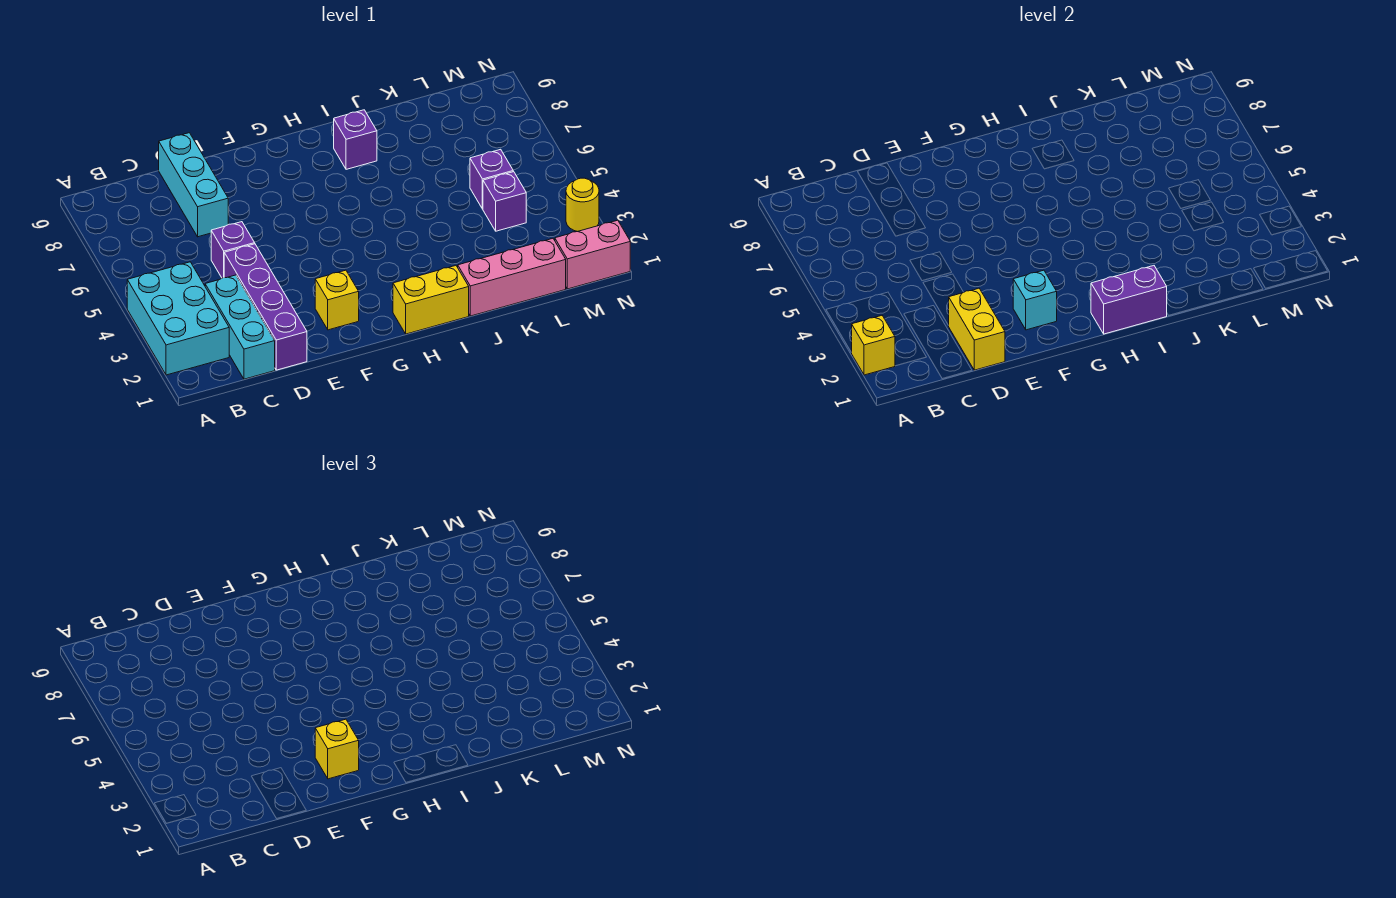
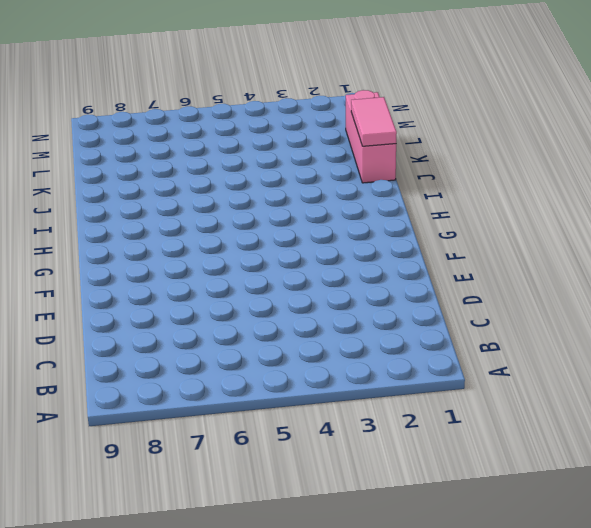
pink tile J1:K1 level 2 -> none
none -> cyan brick A2:B4 level 1
none -> cyan brick C1:C3 level 1
none -> purple brick D1:D4 level 1

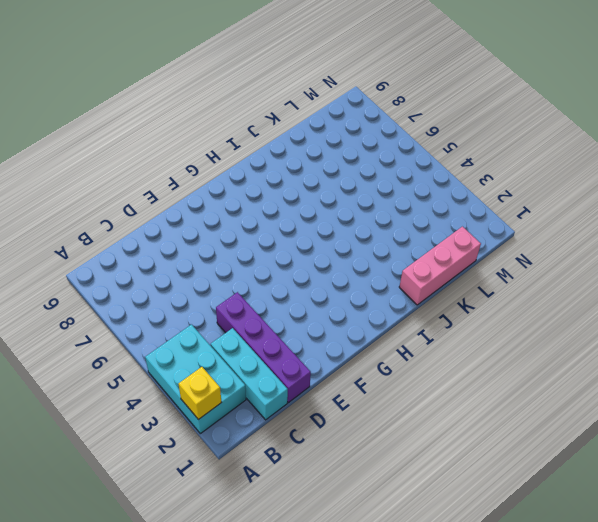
none -> purple brick D5 level 1
none -> cyan brick D7:D9 level 1
none -> yellow brick F2 level 1

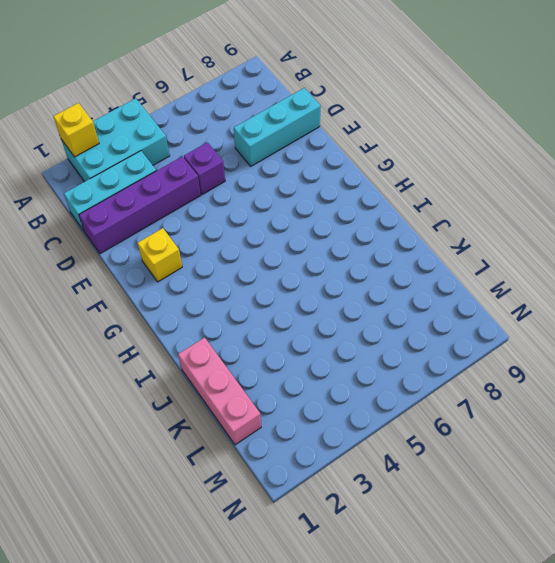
none -> yellow brick H1:I1 level 1
none -> purple brick I8 level 1
none -> purple brick L4 level 1

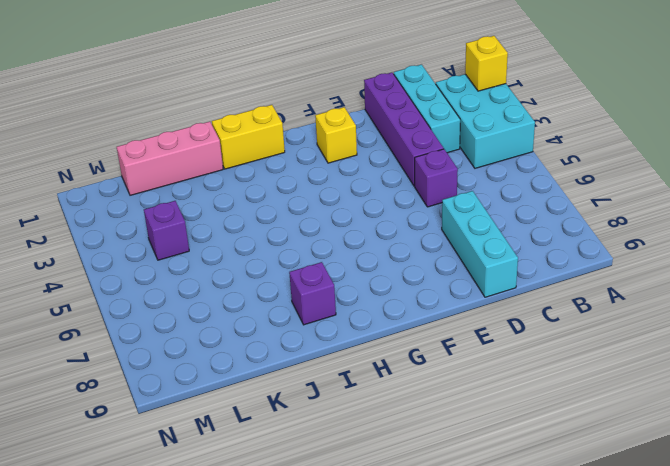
none -> purple brick L5 level 1
none -> pink brick M1:N1 level 1
none -> yellow round brick N3 level 1

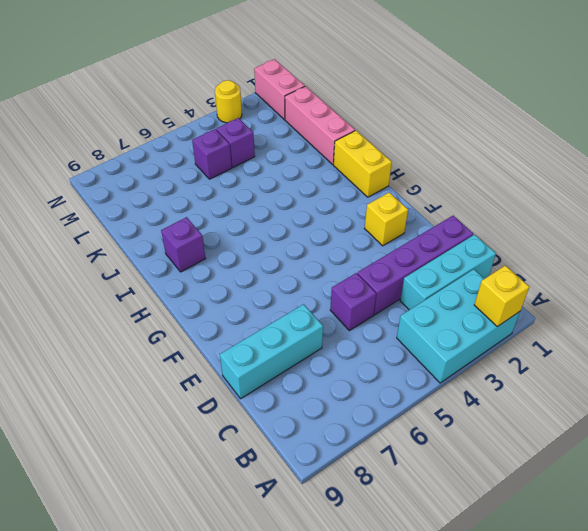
none -> yellow brick D1:D2 level 2
none -> cyan brick F2 level 2
none -> purple brick H1:I1 level 2

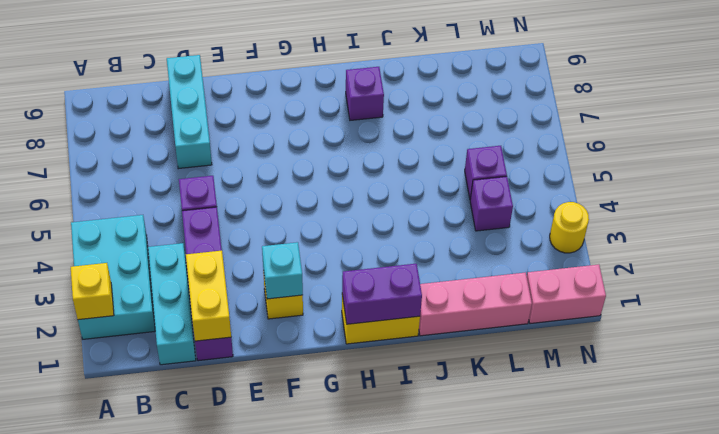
none -> yellow brick F2 level 3

